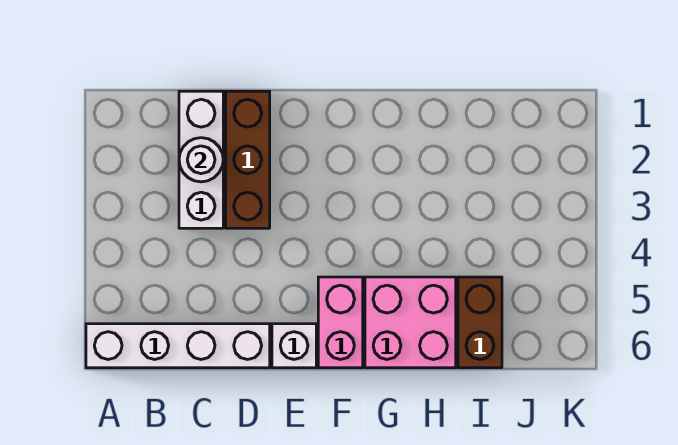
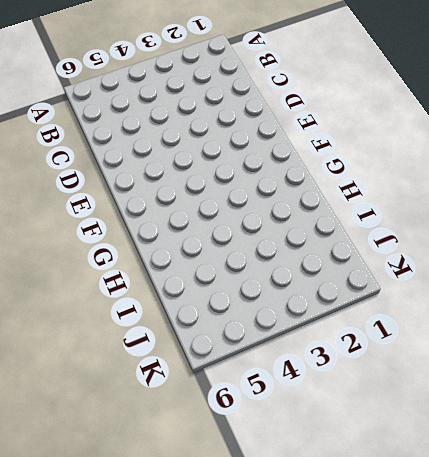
none -> white brick A6:D6 level 1
none -> white brick C1:C3 level 1

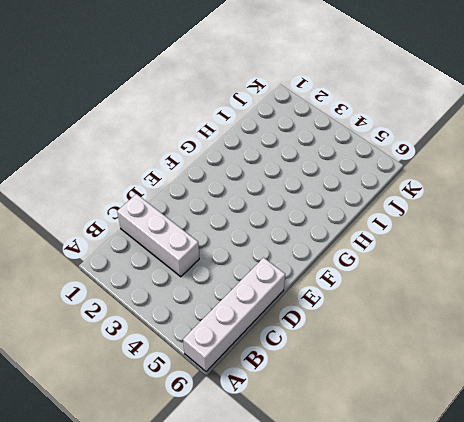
none -> brown brick D1:D3 level 1
none -> white brick E6 level 1

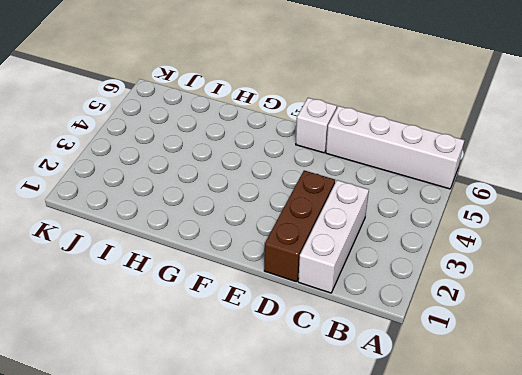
none -> pink brick F5:F6 level 1
none -> pink brick G5:H6 level 1

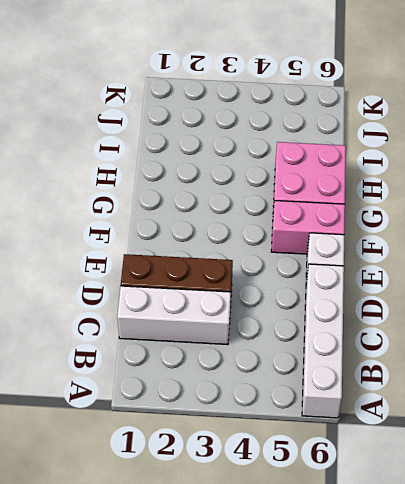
none -> brown brick I5:I6 level 1
none -> white round brick C2 level 2

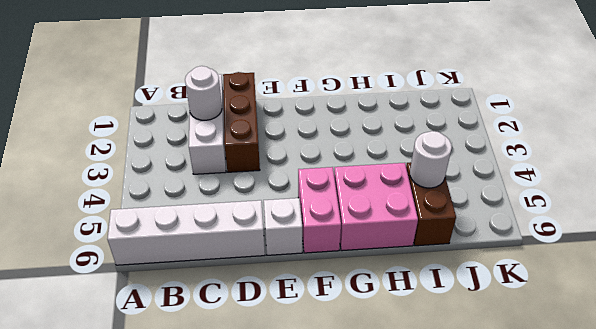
white round brick I5 level 2 -> none

